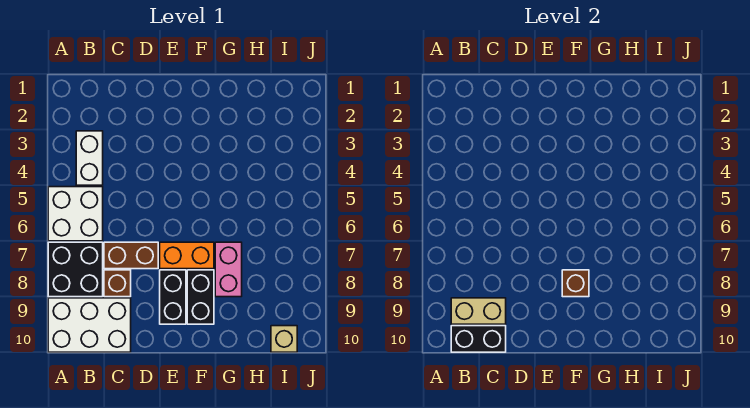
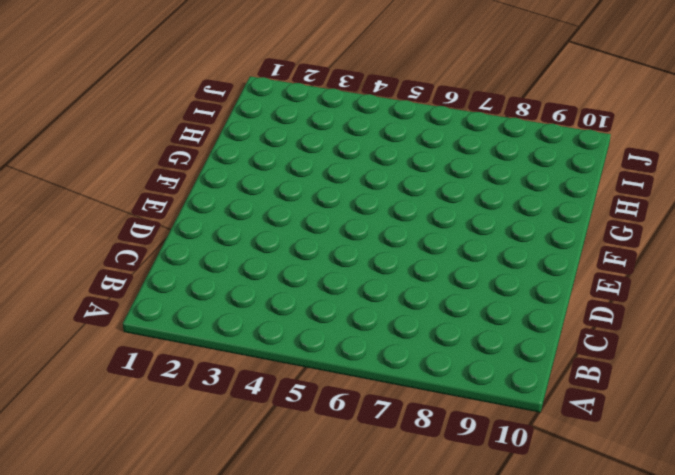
none -> white brick A5:B6 level 1
none -> black brick A7:B8 level 1
none -> white brick A9:C10 level 1

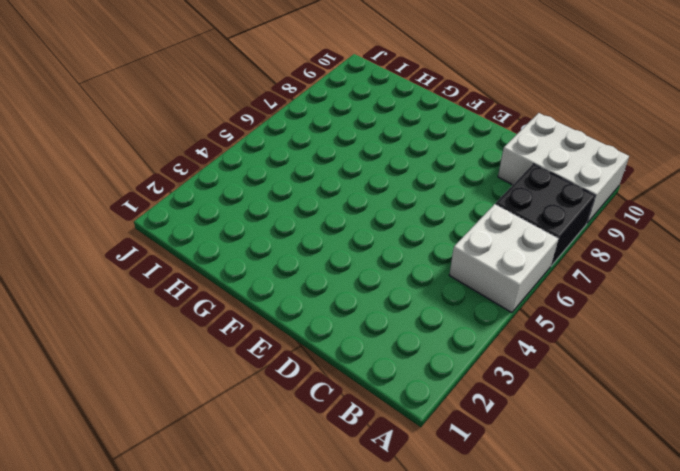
none -> white brick B3:B4 level 1
none -> brown brick C7:D7 level 1
none -> brown brick C8 level 1

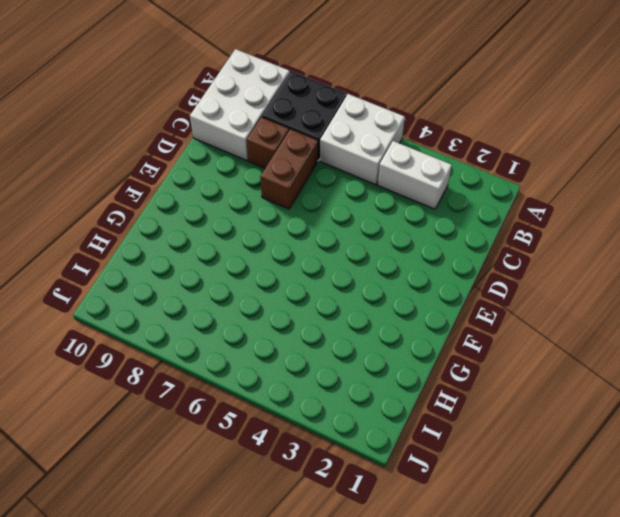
none -> orange brick E7:F7 level 1
none -> black brick E8:E9 level 1
none -> black brick F8:F9 level 1

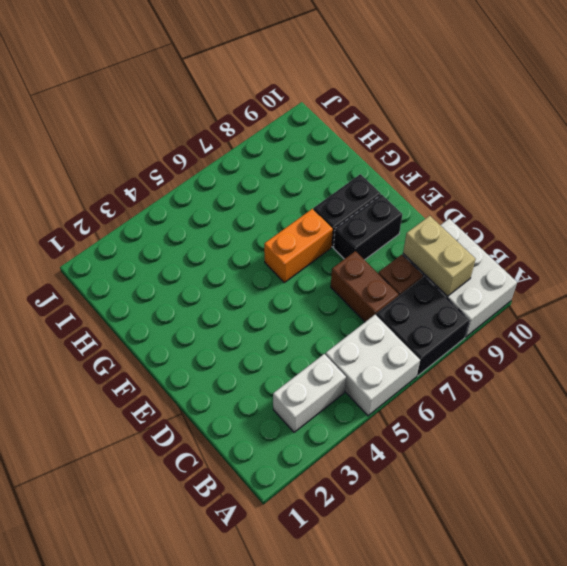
orange brick F6:F7 level 1 -> orange brick E7:F7 level 1
none -> pink brick G7:G8 level 1
none -> tan brick I10 level 1
none -> black brick B10:C10 level 2

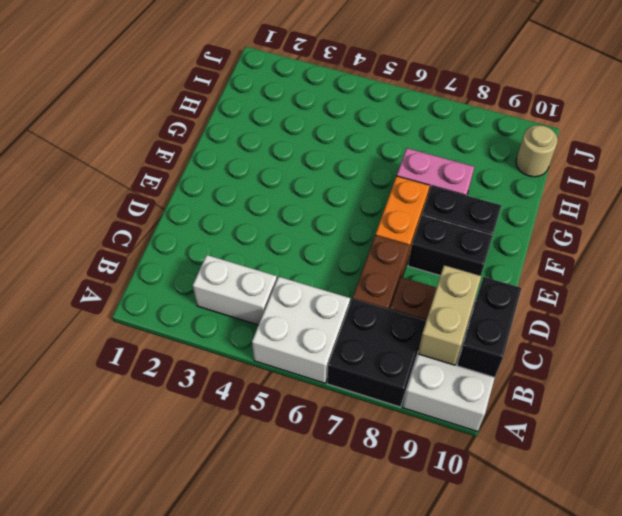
tan round brick I10 level 1 -> tan brick I10 level 1
none -> brown brick F8 level 2

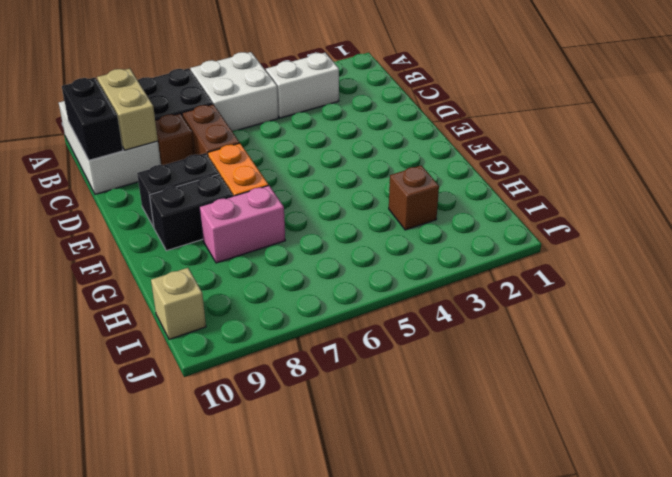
brown brick H3 level 1 -> brown brick F8 level 2

